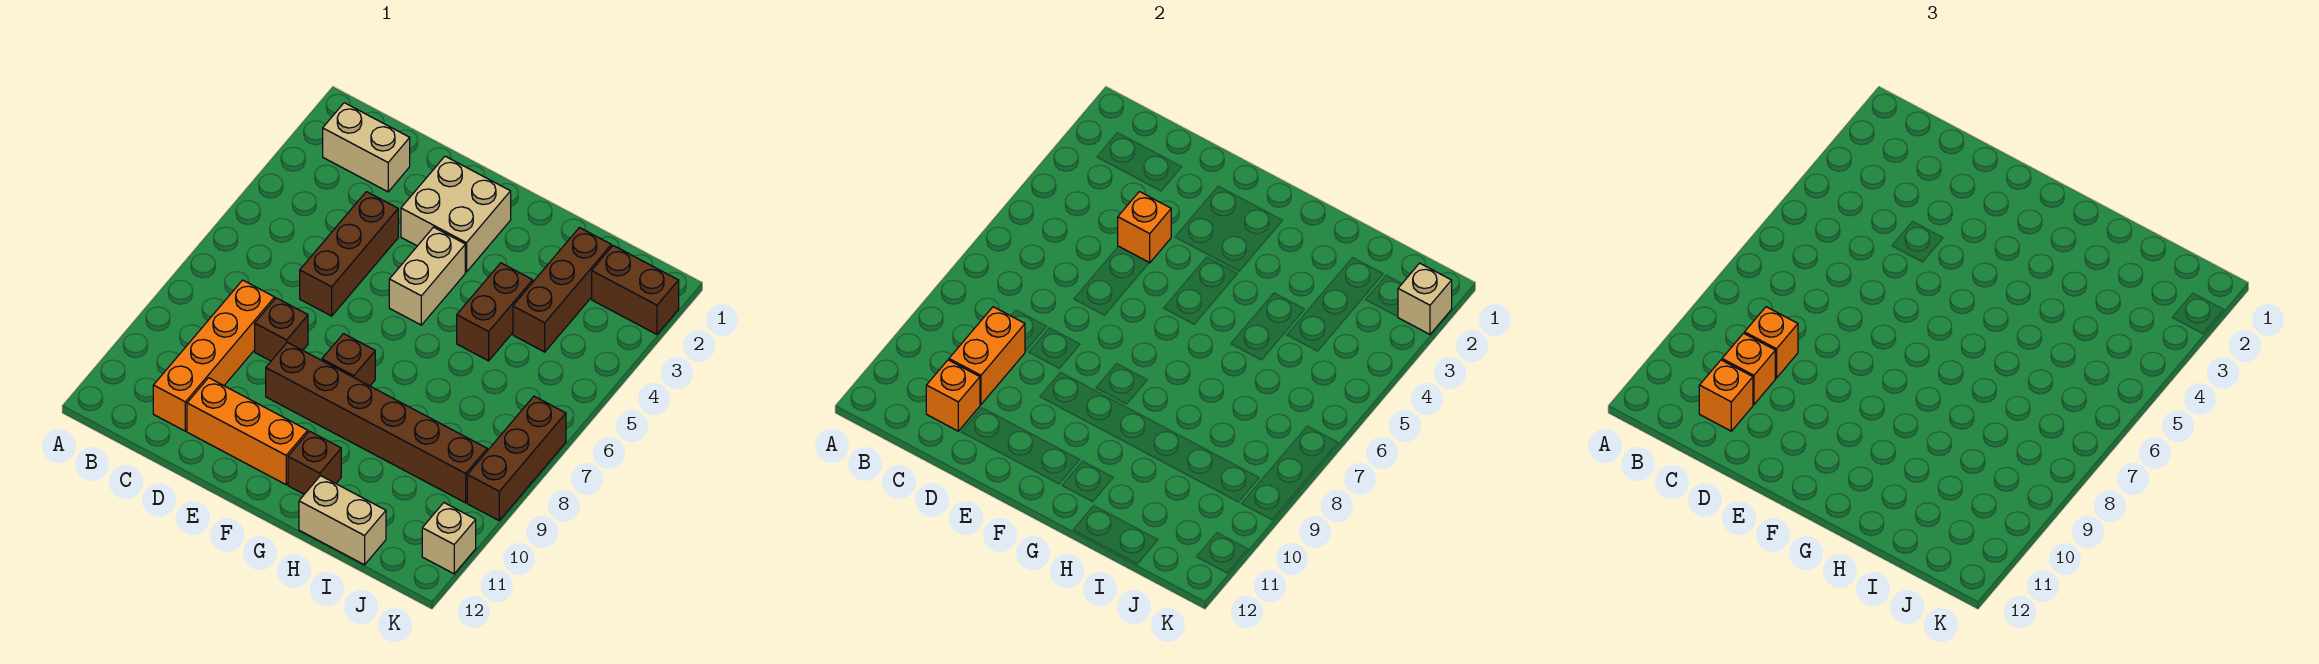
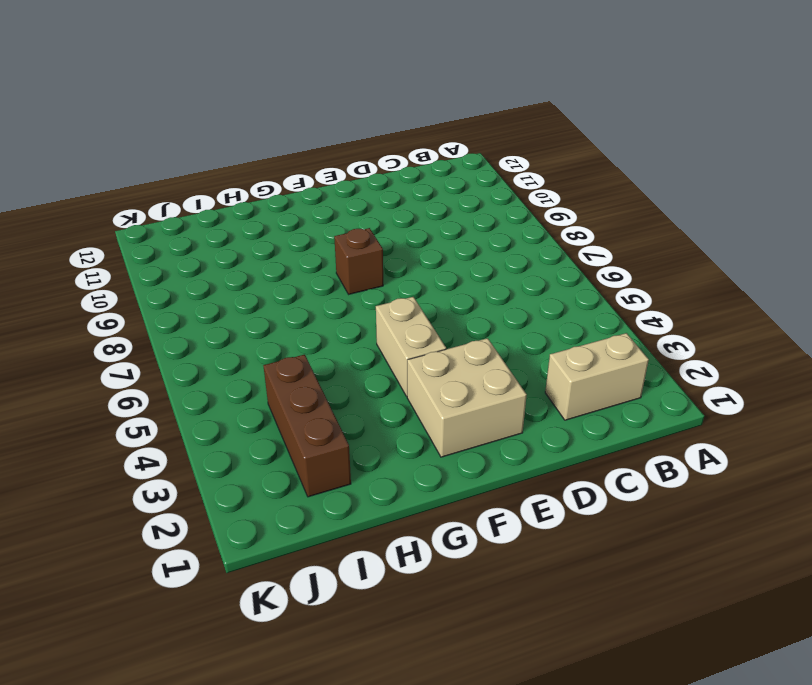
none -> orange brick C8:C11 level 1
none -> brown brick D4:D6 level 1
none -> brown brick D8 level 1

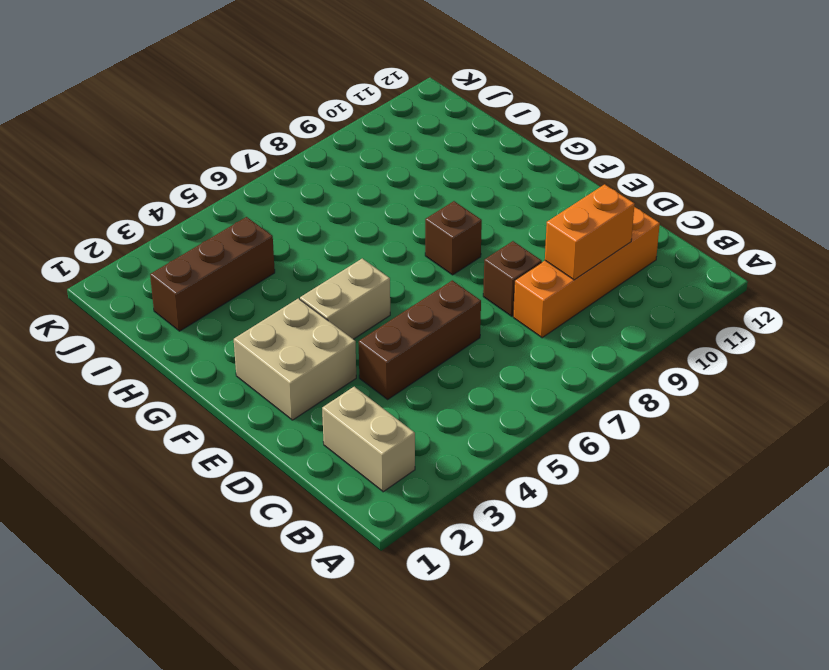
none -> orange brick D11:F11 level 1
none -> brown brick E9:J9 level 1
none -> brown brick G11 level 1

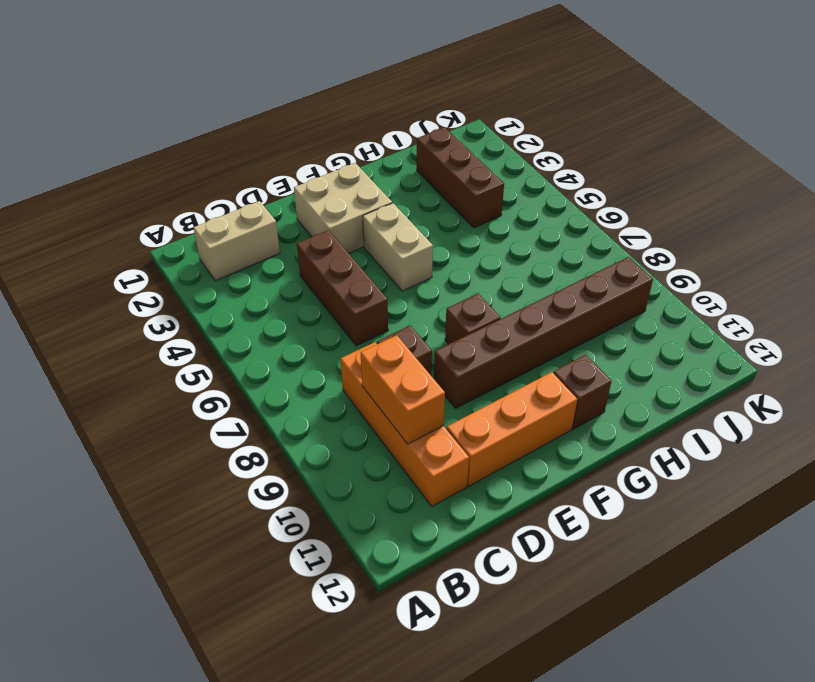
none -> brown brick H4:H5 level 1
none -> tan brick H12:I12 level 1
none -> brown brick J2:K2 level 1

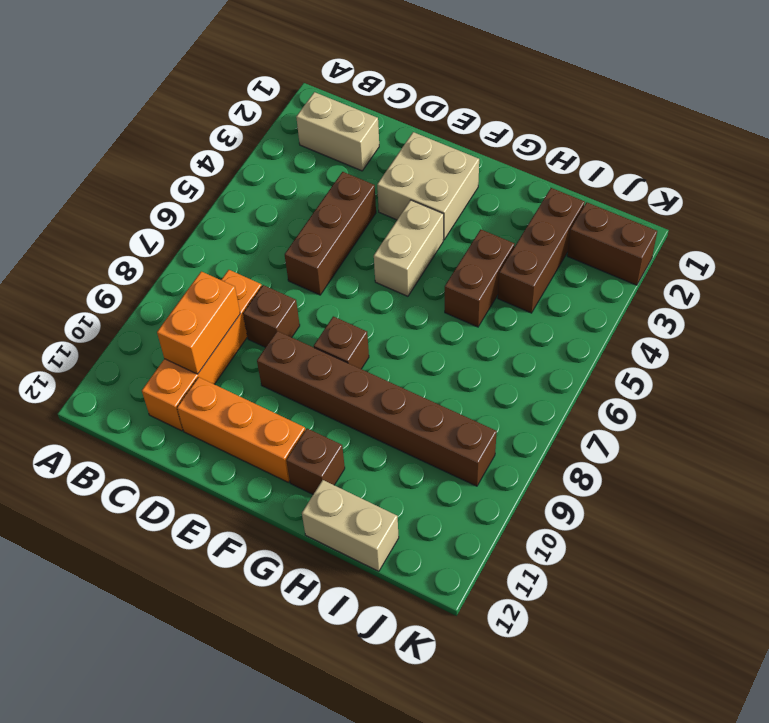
none -> brown brick K7:K9 level 1
none -> tan brick K11 level 1
none -> orange brick C11 level 2

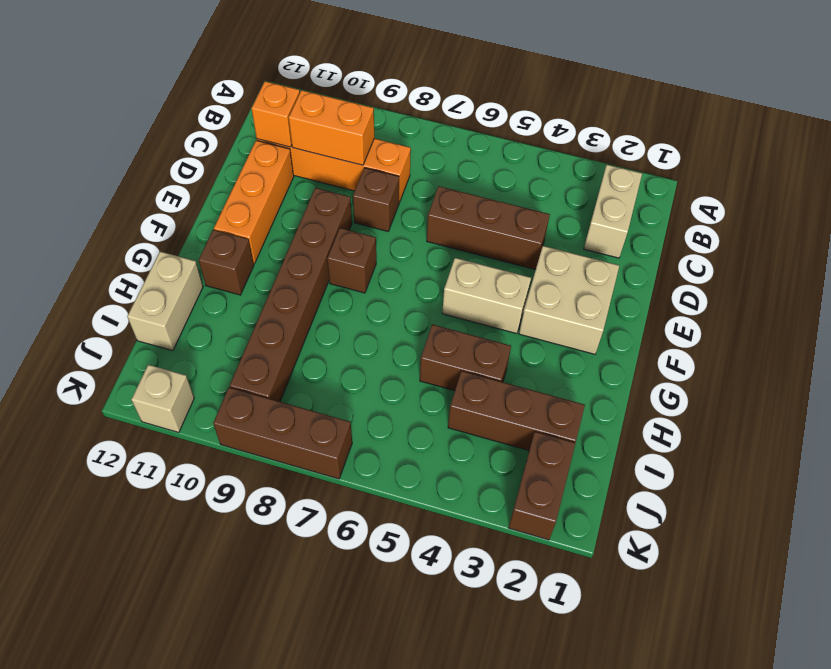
none -> orange brick D4 level 2
none -> tan brick K2 level 2
none -> orange brick C9 level 3

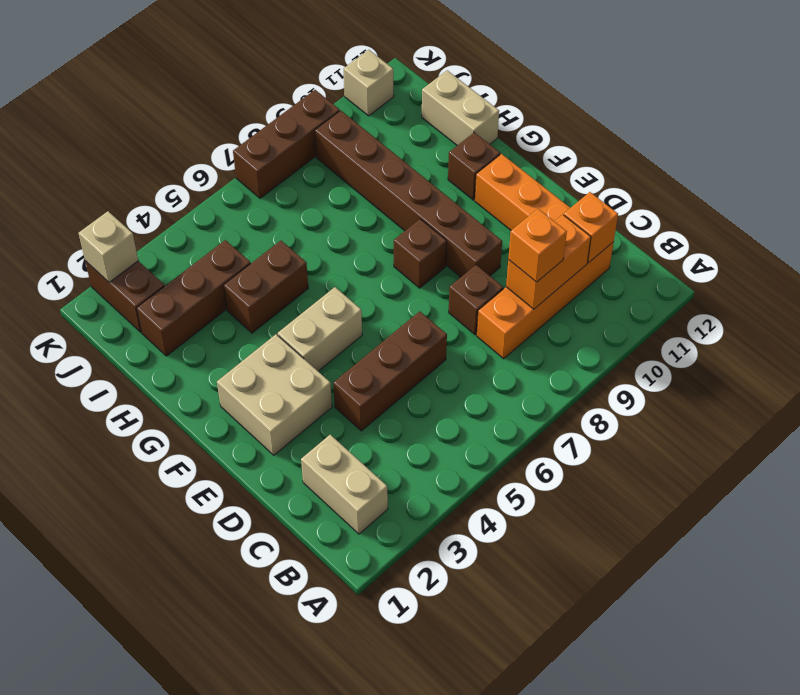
none -> orange brick D4 level 2
none -> orange brick C10 level 3
none -> orange brick C11 level 3

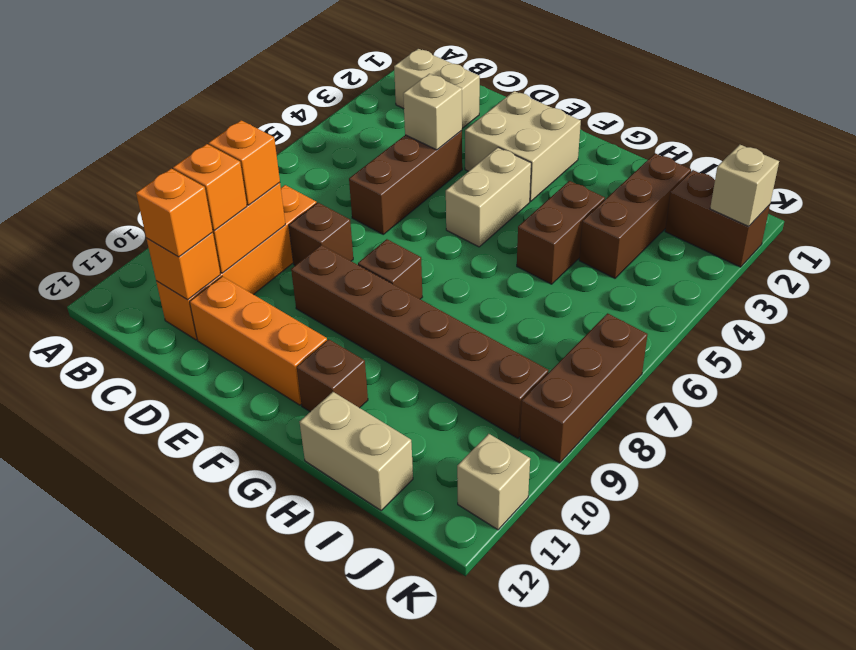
tan brick D4 level 2 -> orange brick D4 level 2

